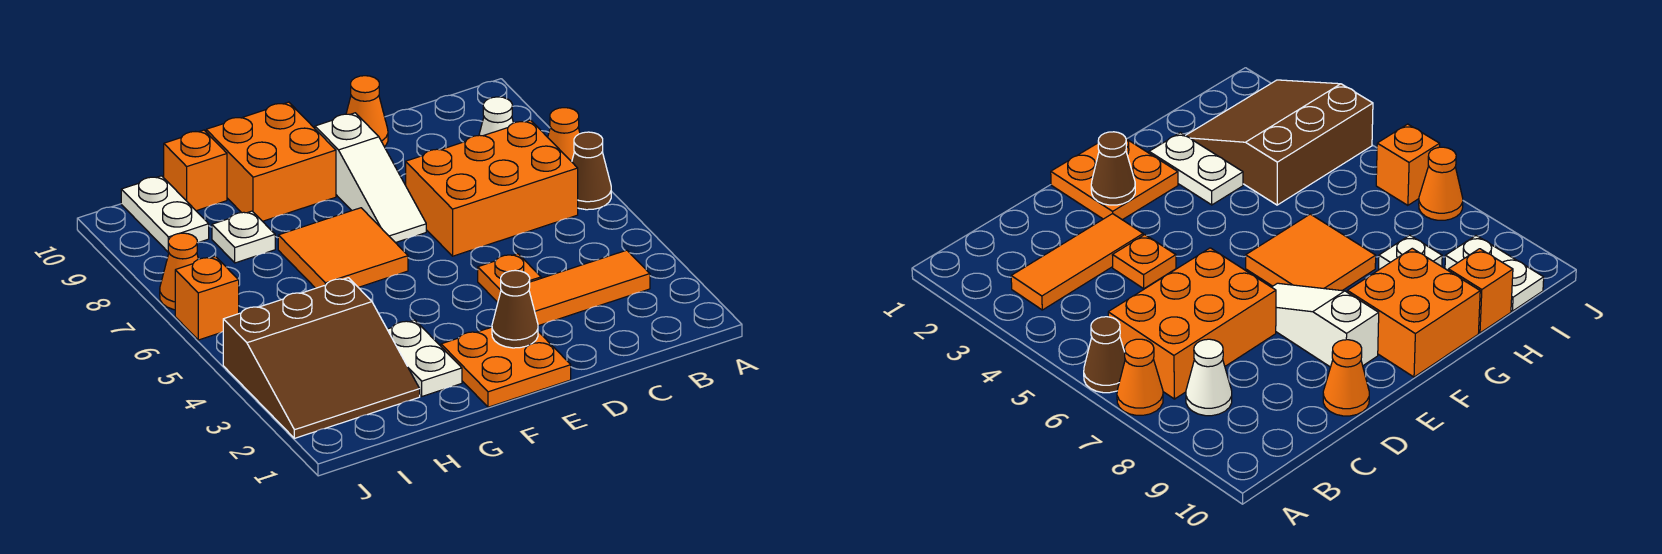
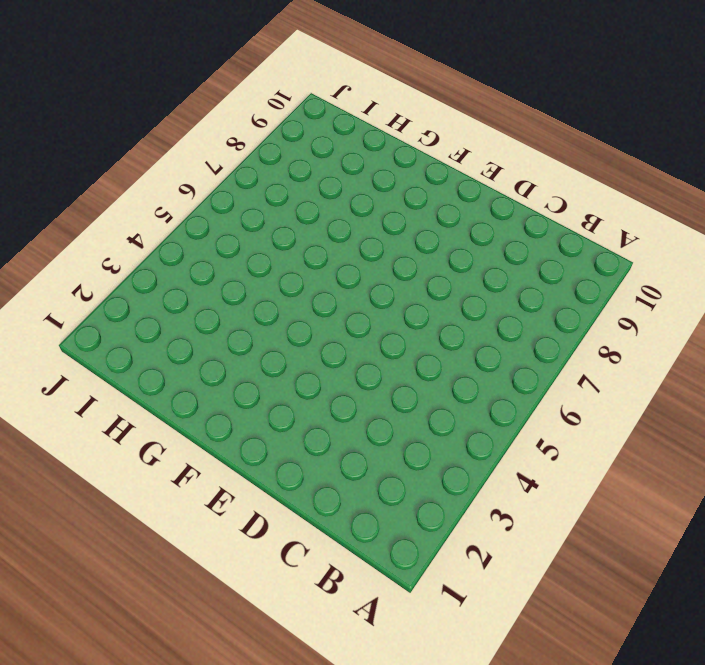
none -> brown cone A6 level 1
none -> orange cone A7 level 1
none -> orange tile B3:D3 level 1

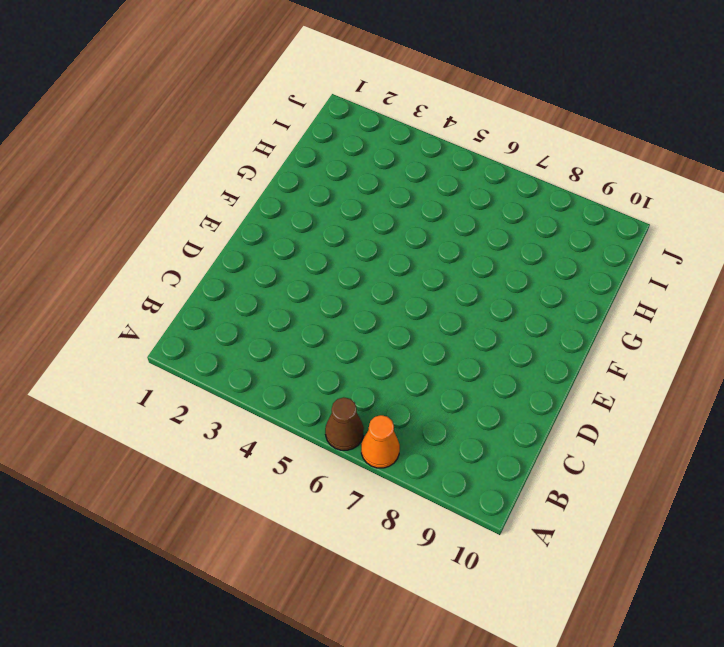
none -> orange tile B3:D3 level 1
none -> orange brick B6:D7 level 1
none -> white cone B8 level 1

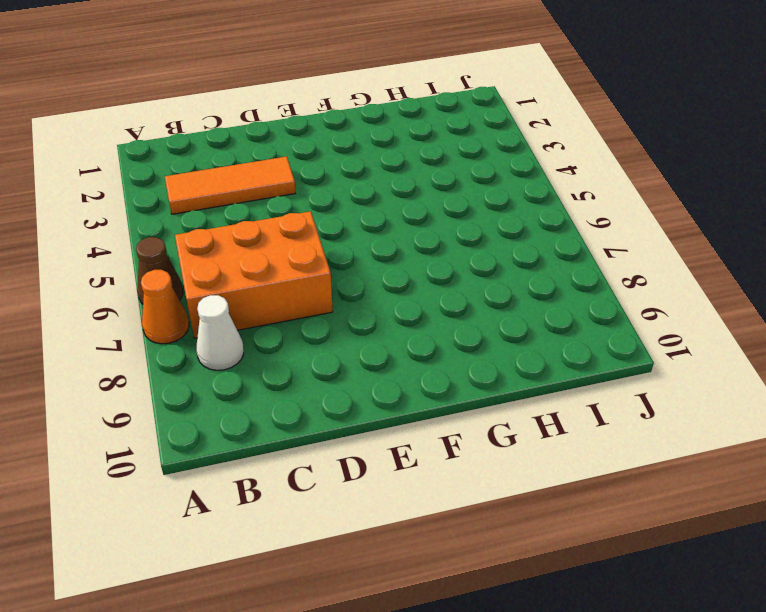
none -> orange plate D4 level 1
none -> orange cone D10 level 1
none -> orange plate E1:F2 level 1

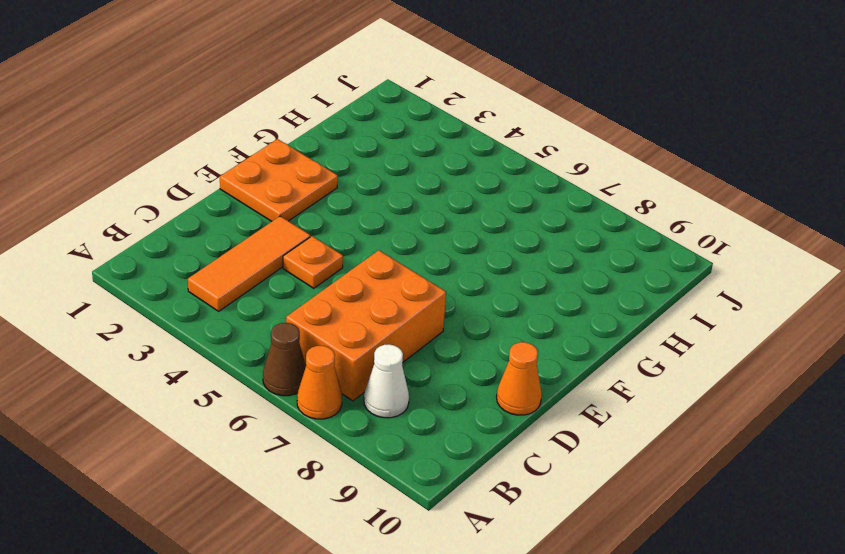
none -> white slope E7:E9 level 1 top 9
none -> orange tile F6:G7 level 1
none -> orange brick F9:G10 level 1

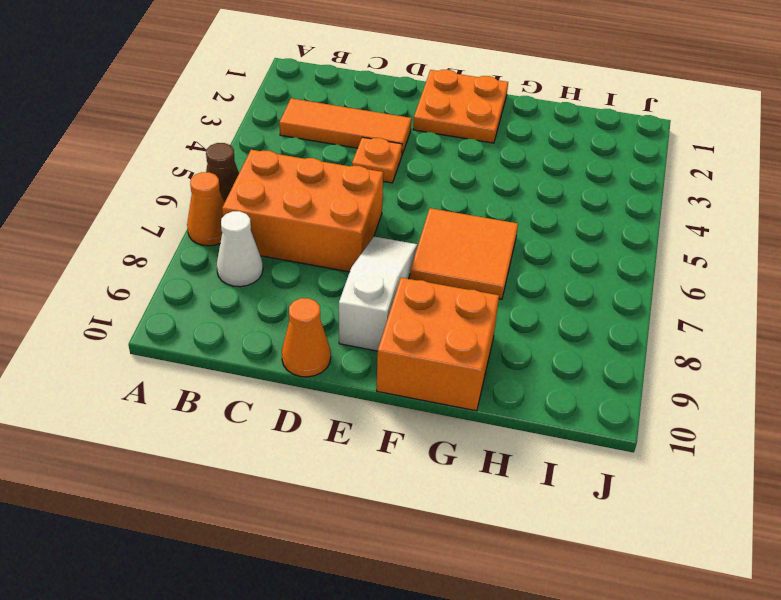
none -> white plate G2:G3 level 1
none -> brown slope H2:J4 level 1 top 4
none -> white plate H8 level 1

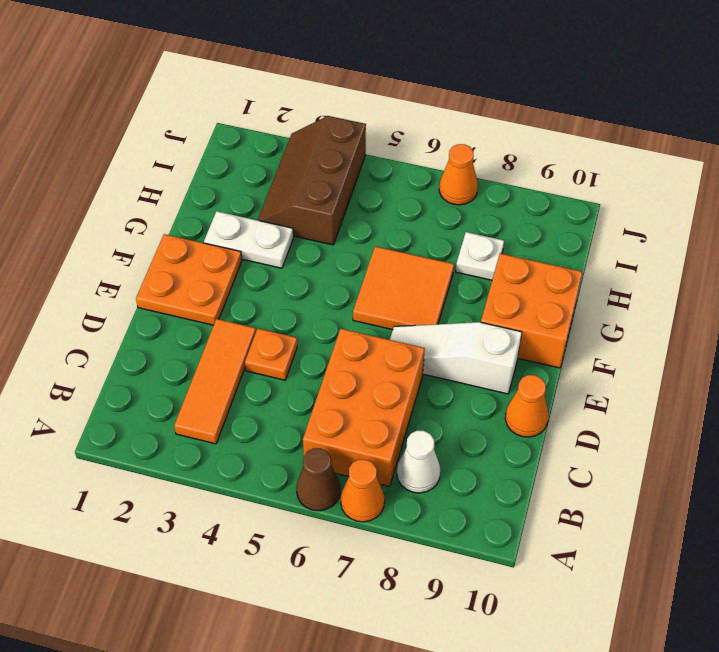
brown slope H3:J4 level 1 top 4 -> brown slope H2:J4 level 1 top 4
none -> orange brick H10 level 1
none -> white plate I9:I10 level 1
none -> orange brick J6 level 1

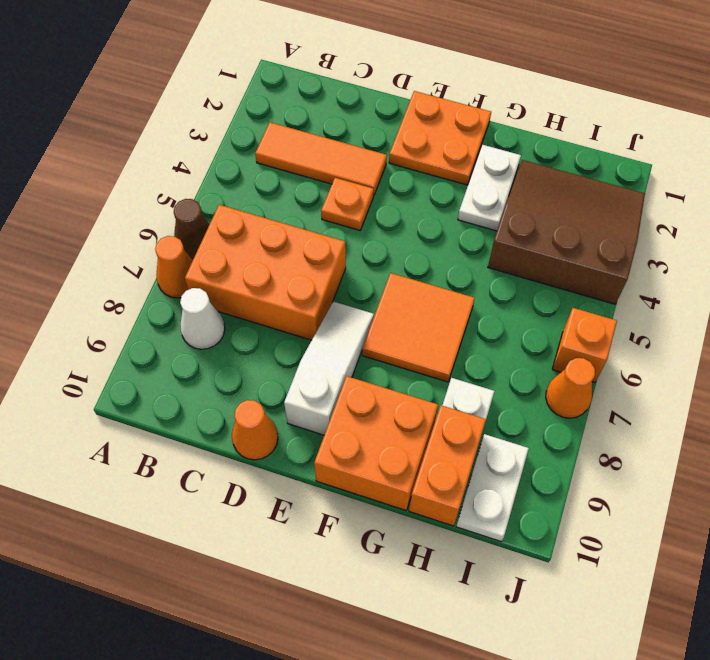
orange brick H9:H10 level 1 -> orange brick H10 level 1
none -> brown cone E2 level 2

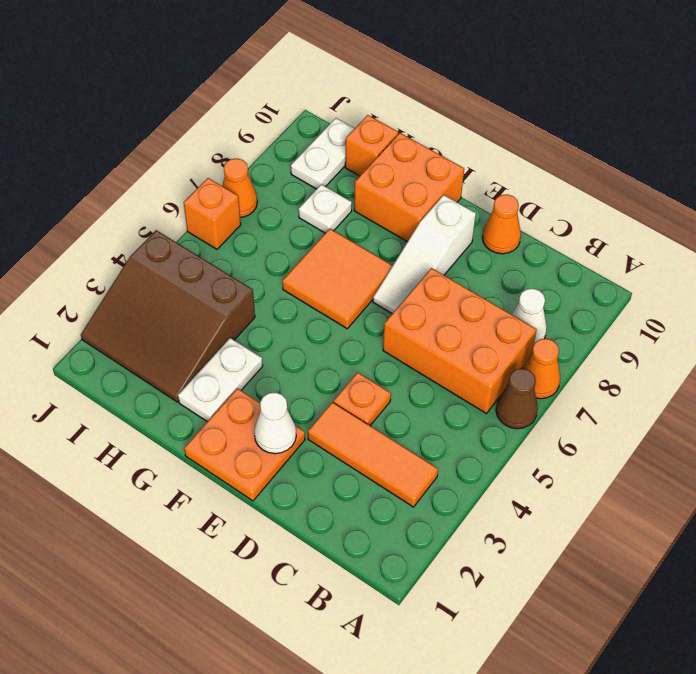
white cone E2 level 2 -> brown cone E2 level 2

